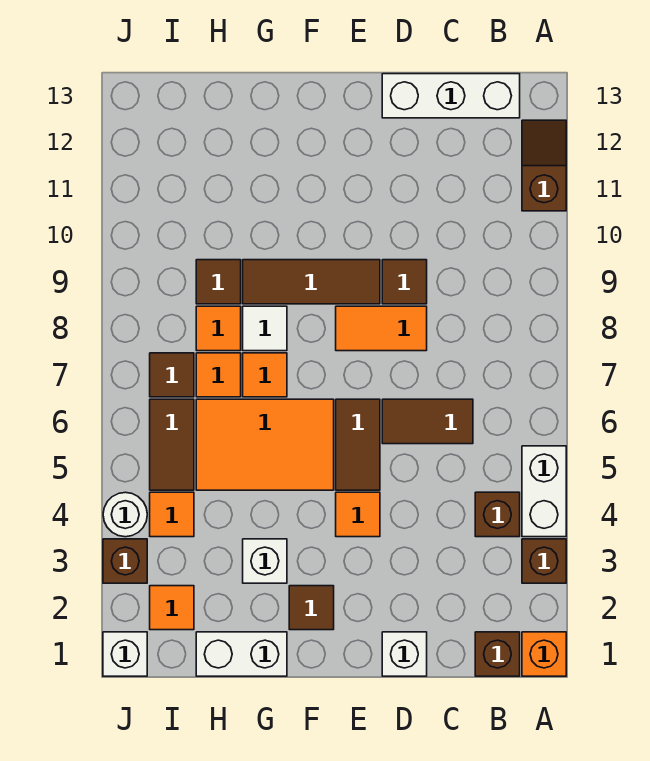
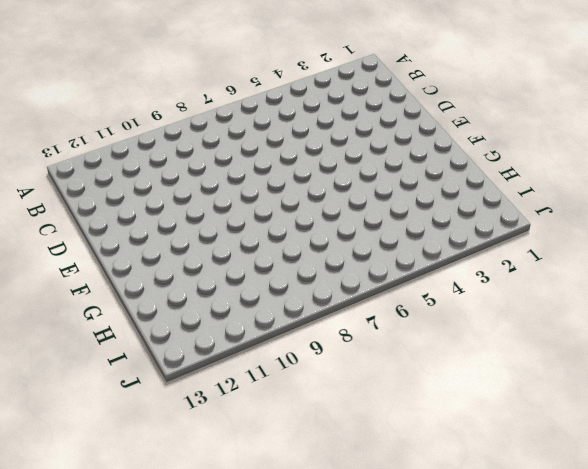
none -> orange brick A1 level 1
none -> brown brick A3 level 1
none -> white brick A4:A5 level 1
none -> brown slope A11:A12 level 1 top 11

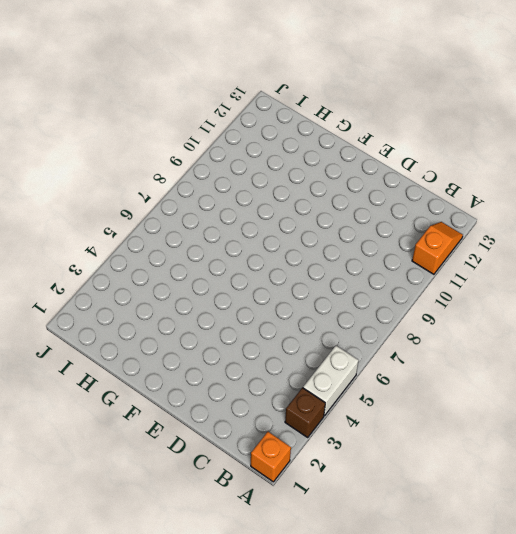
orange slope A11:A12 level 1 top 11 -> brown slope A11:A12 level 1 top 11
none -> brown brick B1 level 1
none -> brown brick B4 level 1
none -> white brick B13:D13 level 1
none -> brown tile C6:D6 level 1

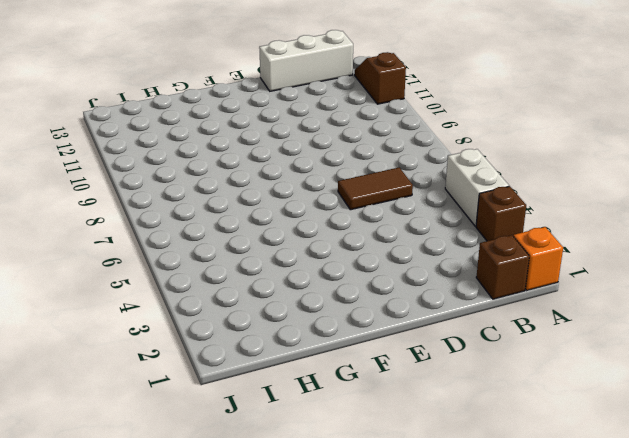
none -> brown brick B4 level 1
none -> white brick D1 level 1
none -> orange tile D8:E8 level 1
none -> brown tile D9 level 1

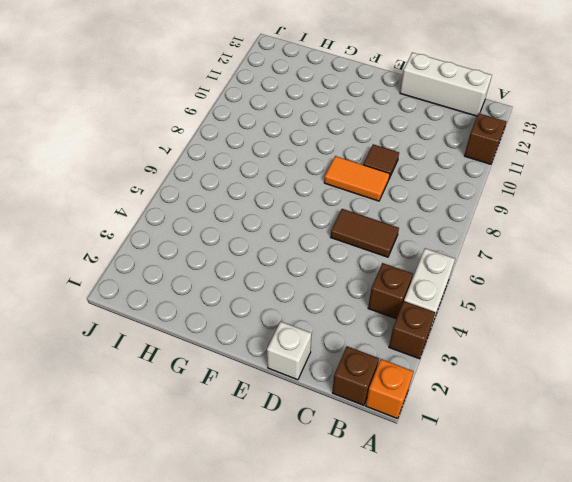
none -> orange tile E4 level 1
none -> brown tile E5:E6 level 1
none -> brown tile E9:G9 level 1
none -> brown tile F2 level 1

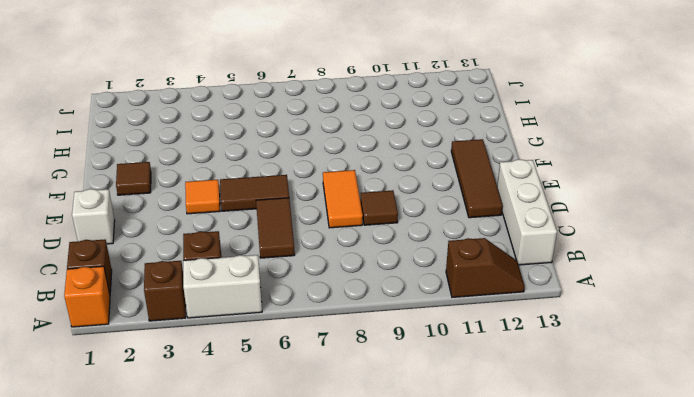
brown tile D12:F12 level 1 -> brown tile E9:G9 level 1
none -> orange tile F5:H6 level 1
none -> white brick G1:H1 level 1
none -> white brick G3 level 1
none -> orange tile G7 level 1

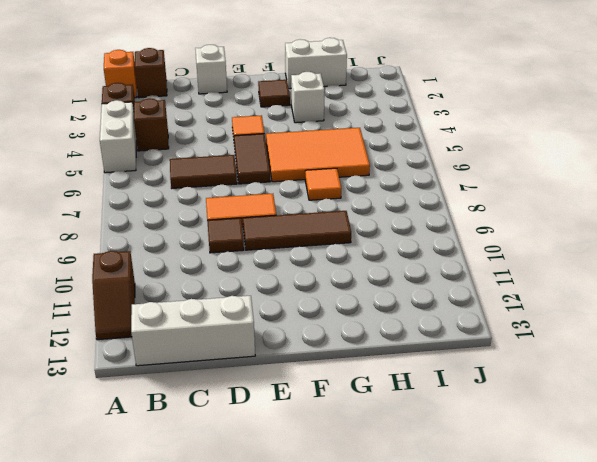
none -> white tile G8 level 1
none -> orange tile H7 level 1
none -> orange tile H8 level 1
none -> brown tile H9 level 1

